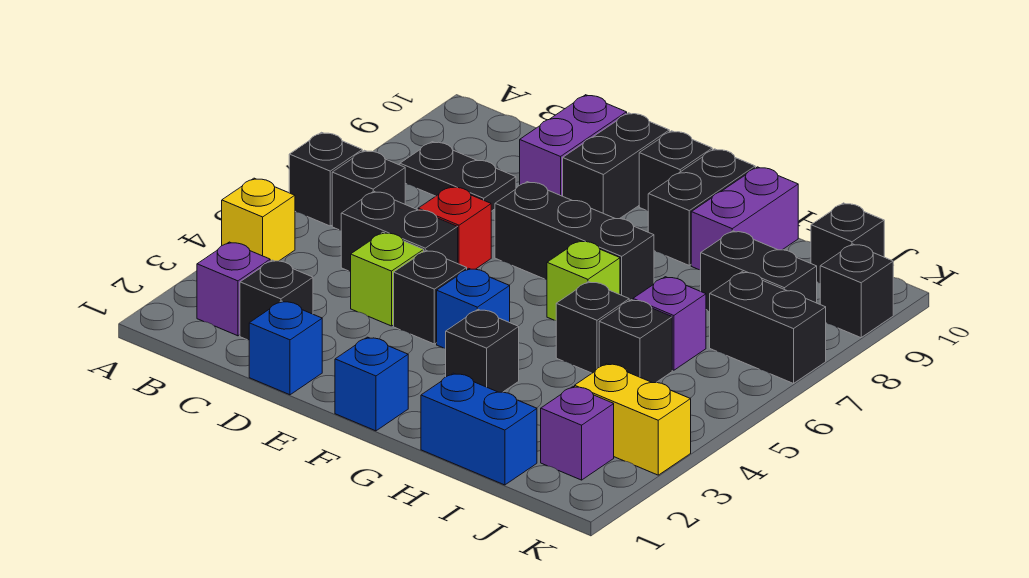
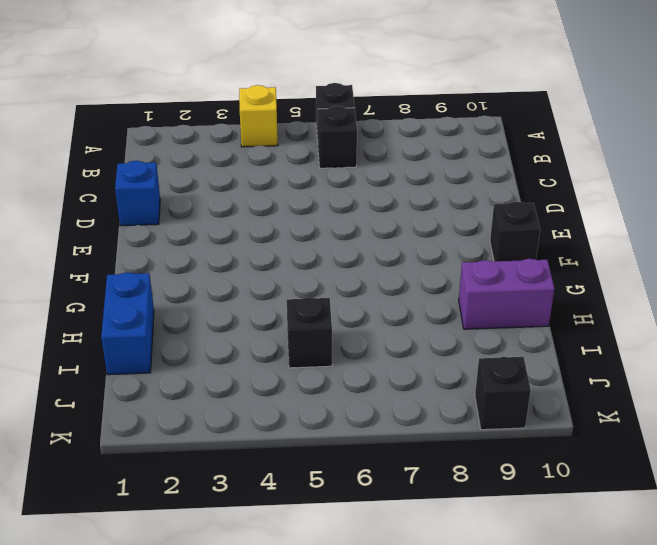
none -> purple brick B2 level 1
none -> black plate B8:C8 level 1
none -> black brick C2 level 1
none -> black brick C5:D5 level 1

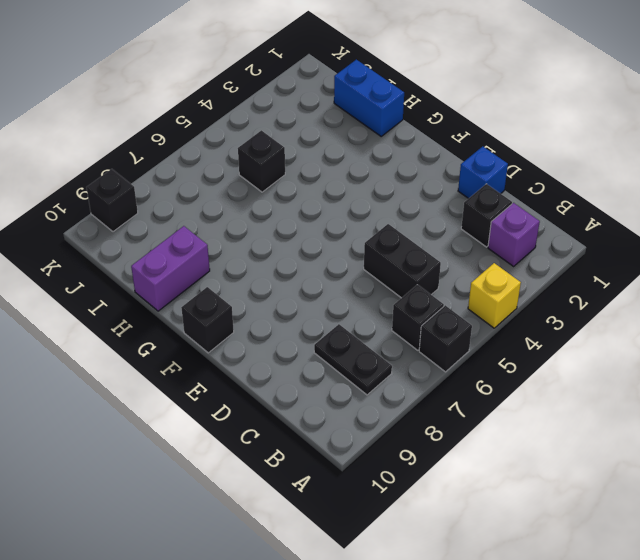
none -> lime brick D4 level 1
none -> red brick D6 level 1
none -> purple brick D9:D10 level 1
none -> black brick E4 level 1

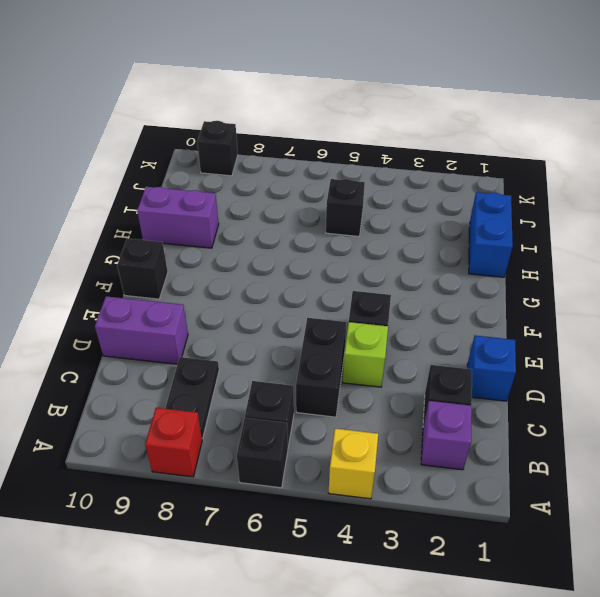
red brick A8 level 1 -> red brick D6 level 1
none -> black brick E7:G7 level 1
none -> black brick E9:E10 level 1
none -> blue brick F1 level 1
none -> blue brick F4 level 1

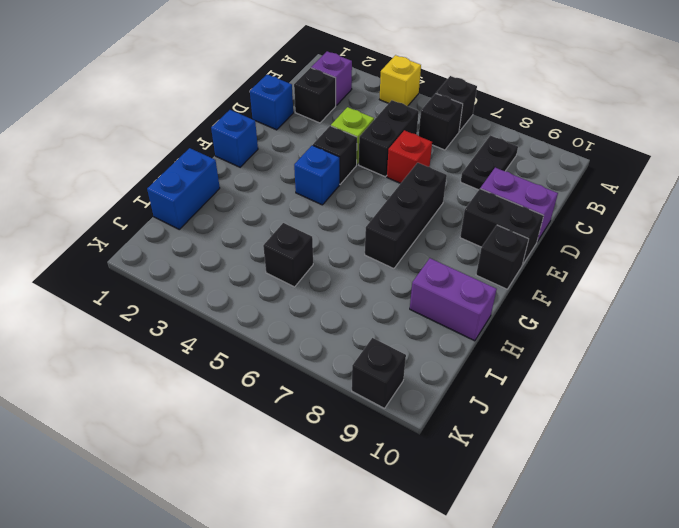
none -> black brick G3 level 1
none -> lime brick G6 level 1
none -> black brick G9:G10 level 1
none -> black brick H5 level 1

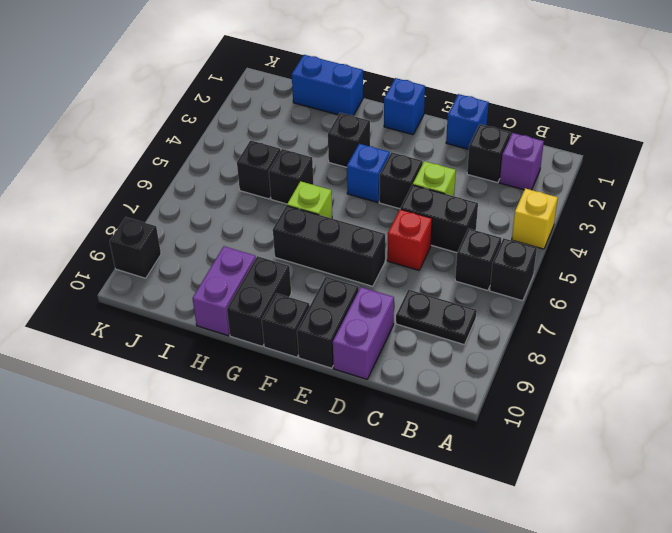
none -> purple brick I6 level 1
none -> black brick I8:J8 level 1
none -> purple brick J2 level 1
none -> yellow brick J3:K3 level 1

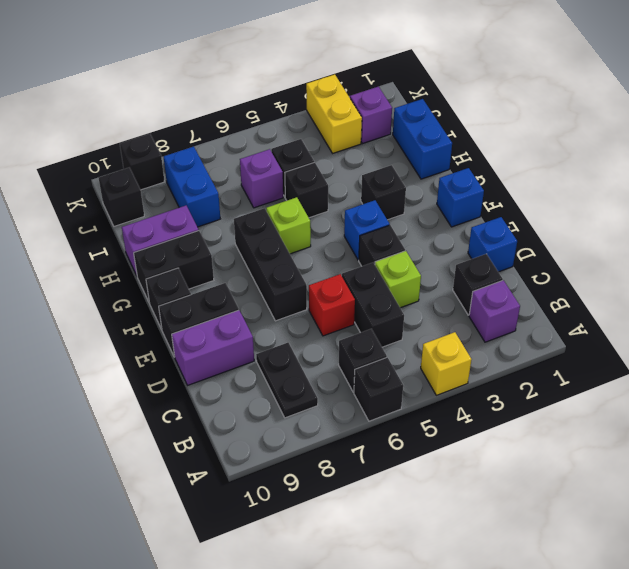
blue brick I8:J8 level 1 -> black brick I8:J8 level 1
none -> black brick J7:K7 level 1

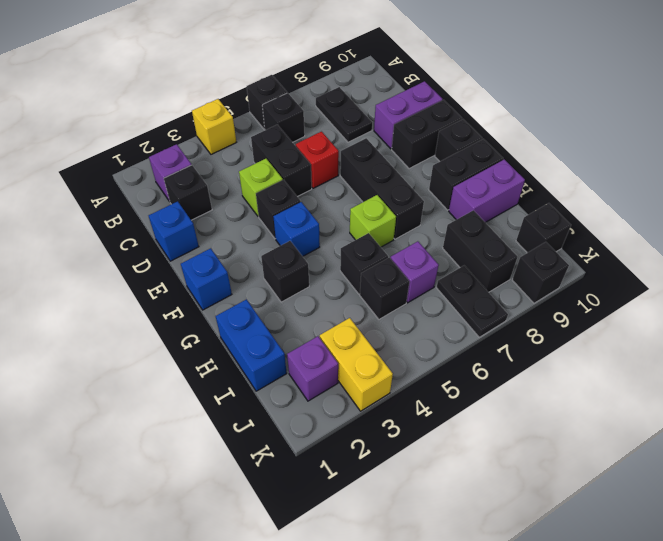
black plate J7:K7 level 1 -> black brick J7:K7 level 1

